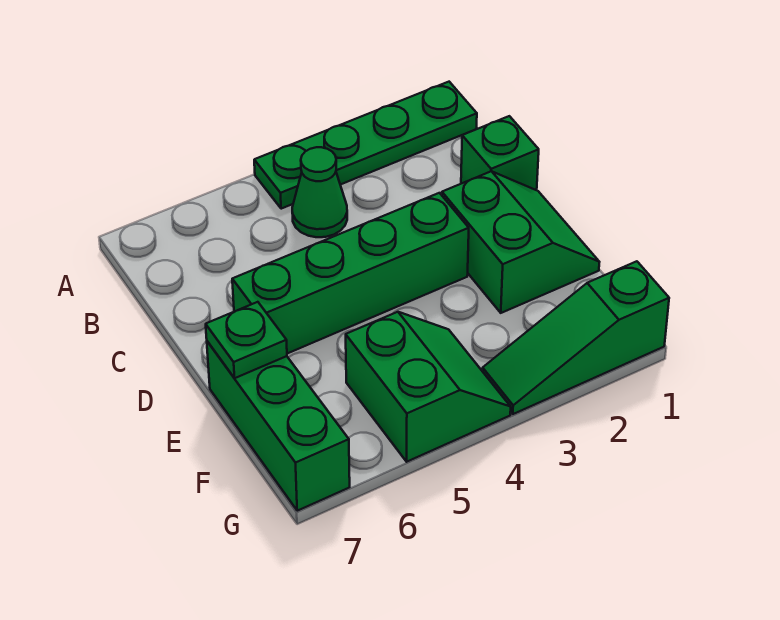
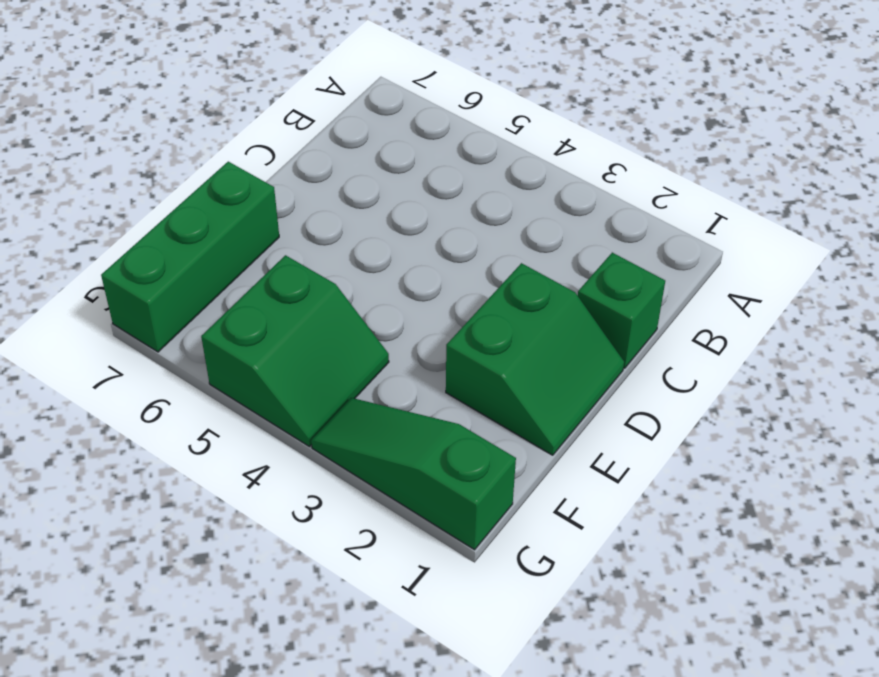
none -> green plate A1:A4 level 1
none -> green cone B4 level 1

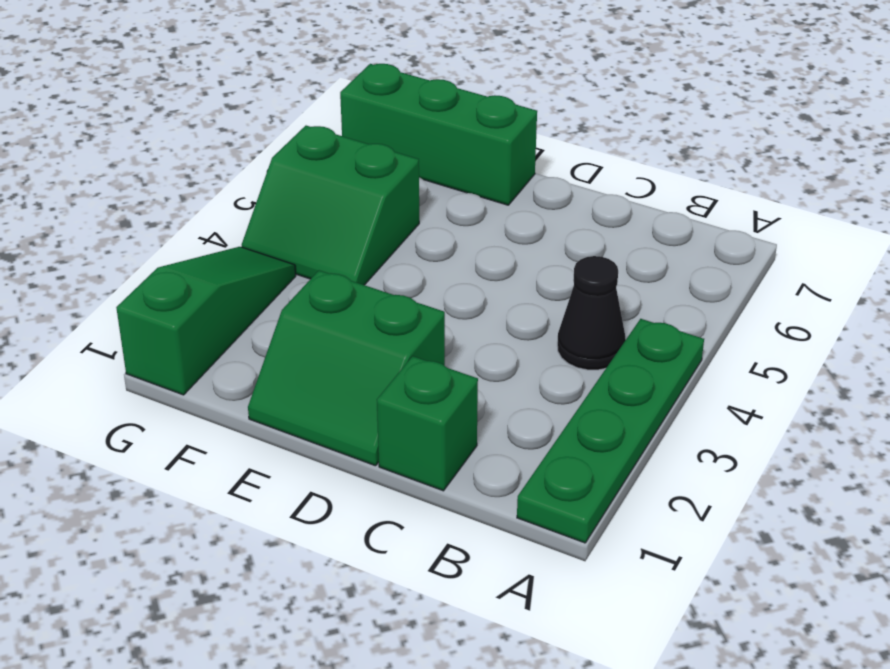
black cone B4 level 1 -> green cone B4 level 1
none -> green brick D3:D6 level 1
none -> green plate E7 level 2

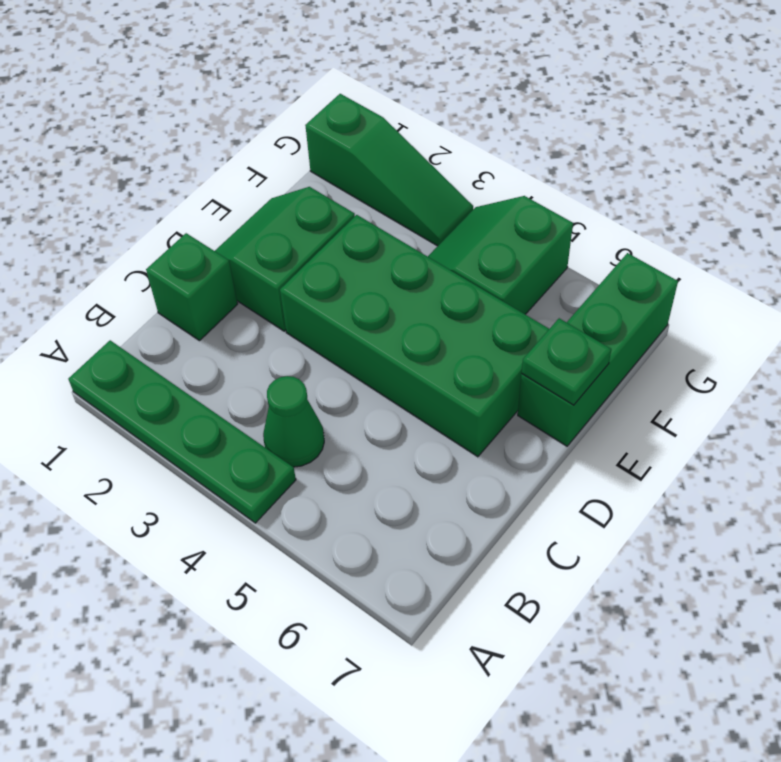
green brick D3:E6 level 1 -> green brick D3:D6 level 1

